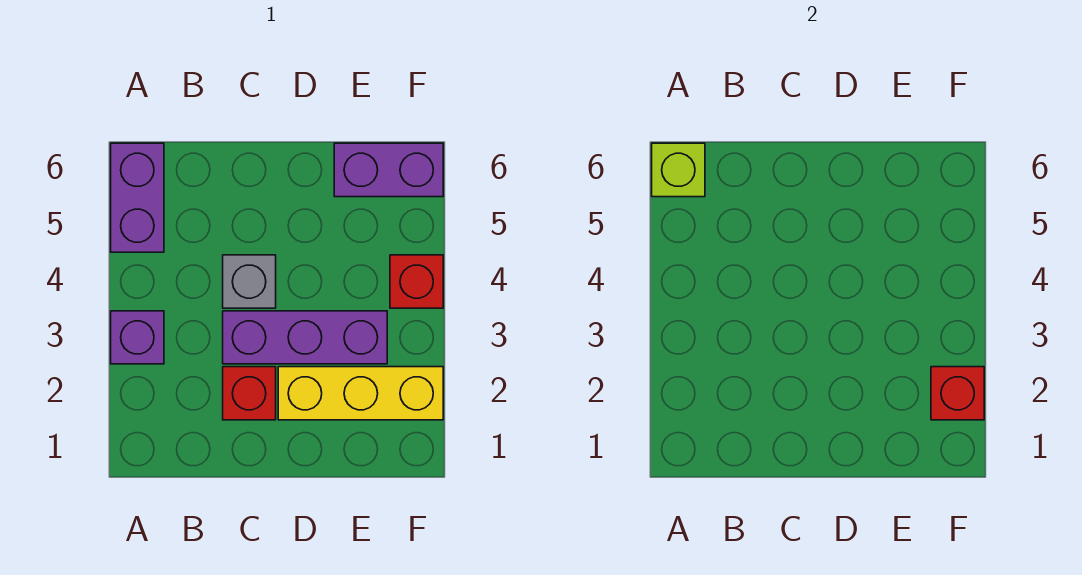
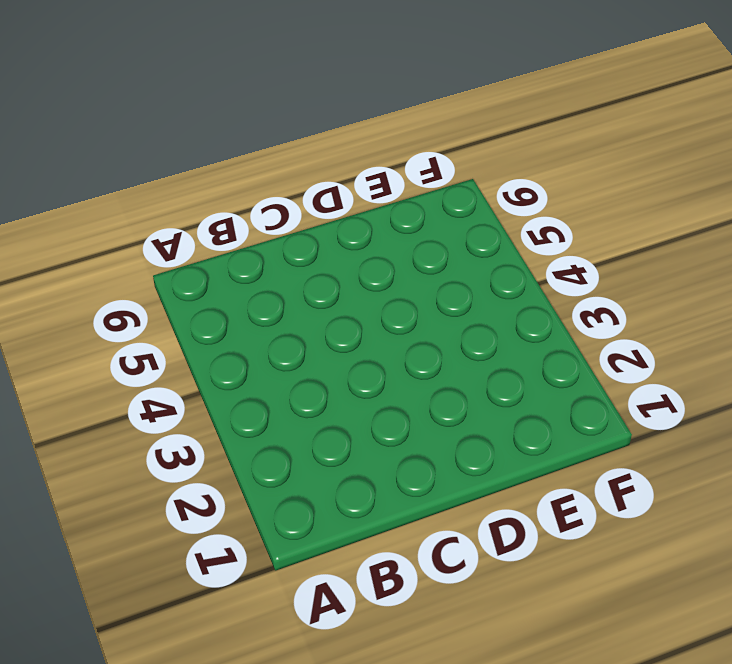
none -> purple brick A3 level 1
none -> purple brick A5:A6 level 1

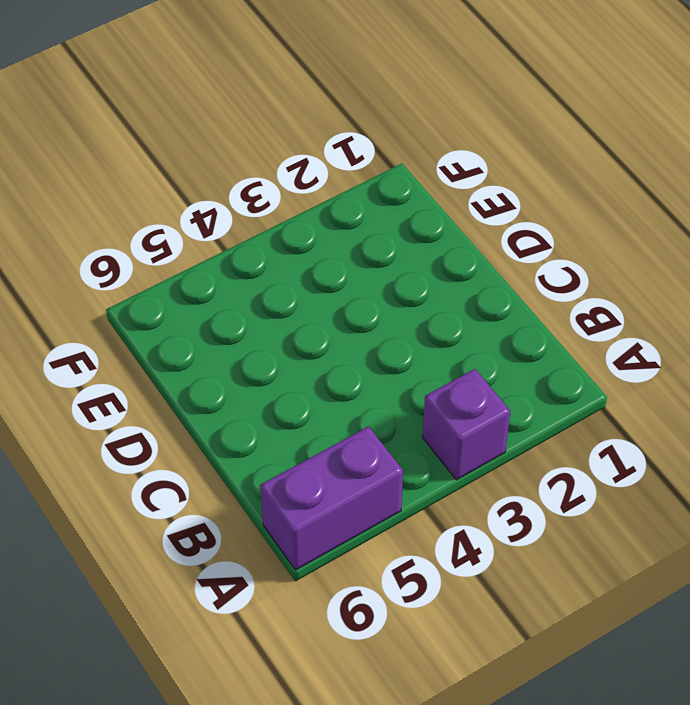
none -> red brick C2 level 1
none -> purple brick C3:E3 level 1

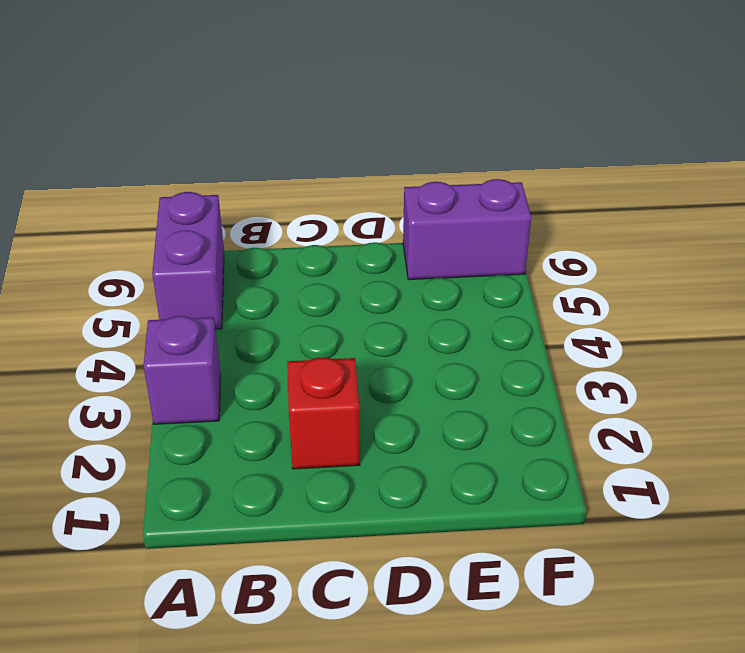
none -> purple brick C3:E3 level 1
none -> grey brick C4 level 1

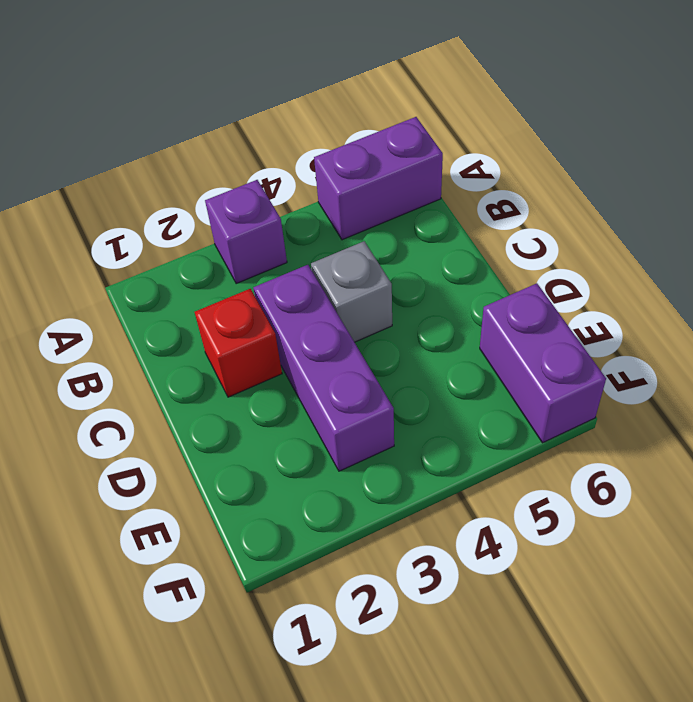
none -> yellow brick D2:F2 level 1
none -> red brick F4 level 1

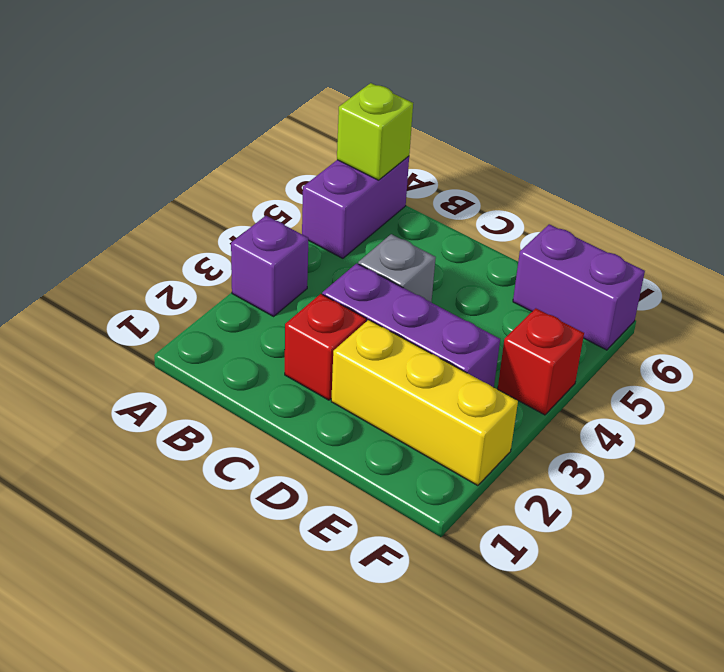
none -> red brick F2 level 2

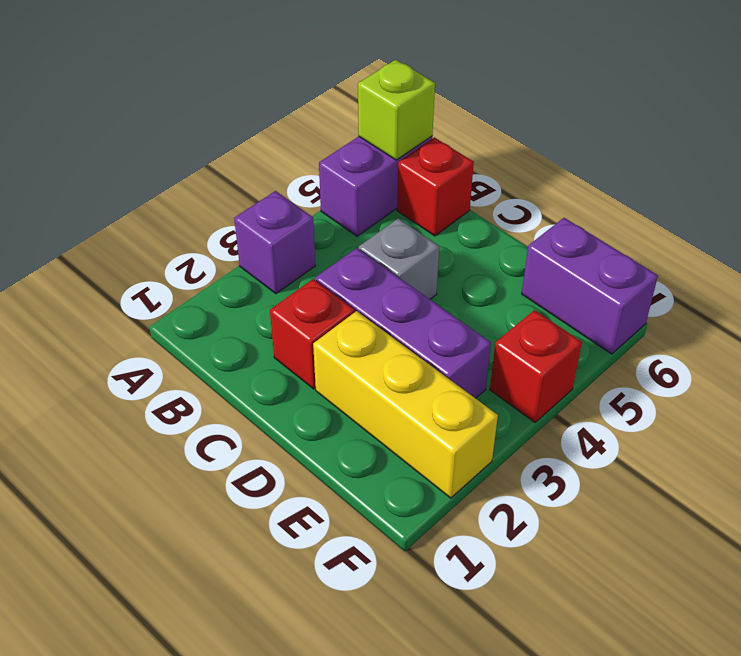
red brick B6 level 1 -> red brick F2 level 2

